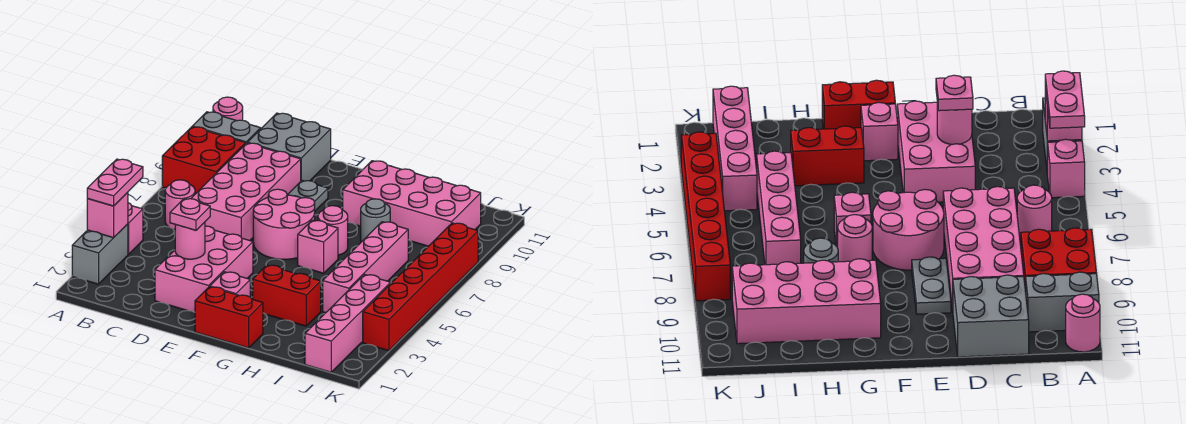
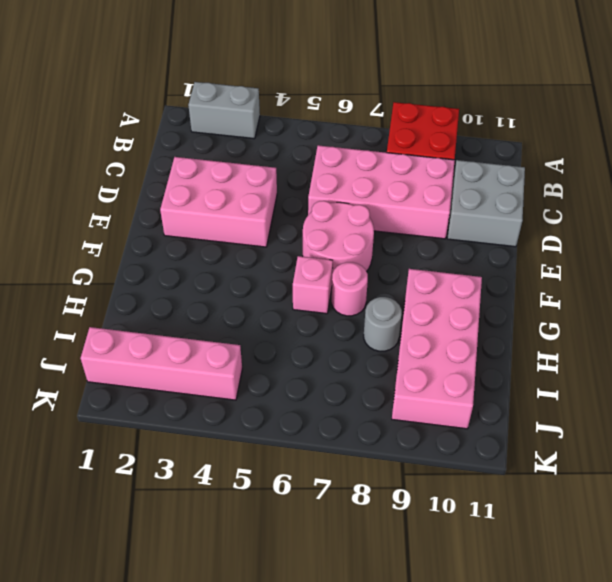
none -> pink brick A4 level 1
none -> grey brick A10:B10 level 1
none -> pink round brick A11 level 1

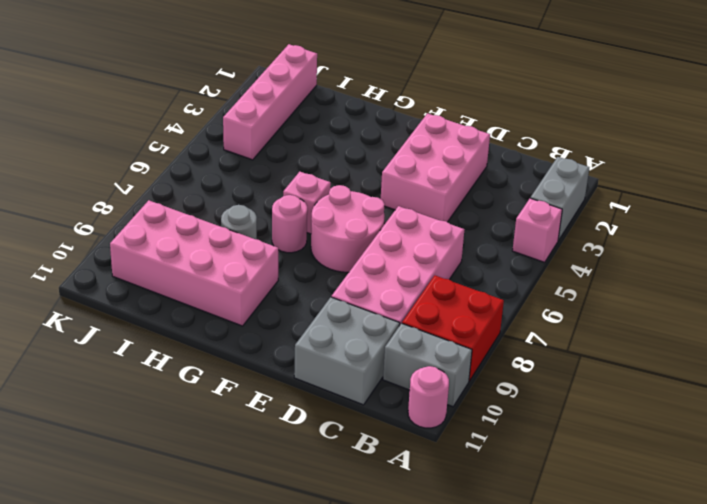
none -> pink round brick B6 level 1
none -> grey plate E8:E9 level 1
none -> red brick F1:G1 level 1

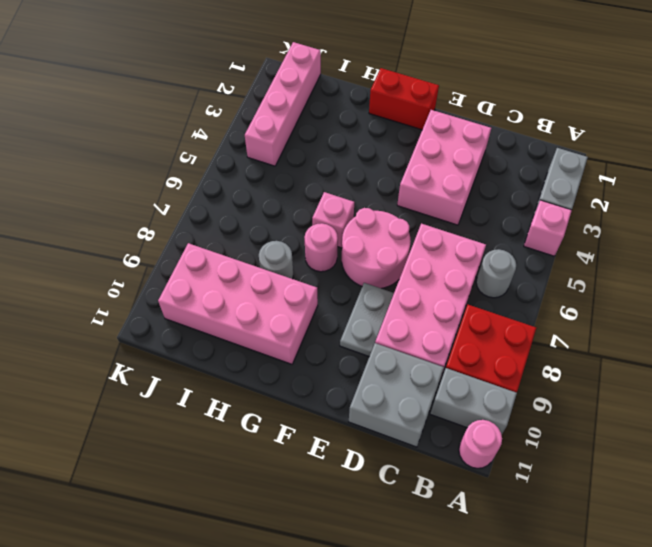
grey round brick B6 level 1 -> pink round brick B6 level 1
none -> pink brick F2 level 1
none -> red brick G3:H3 level 1
none -> pink brick I4:I7 level 1

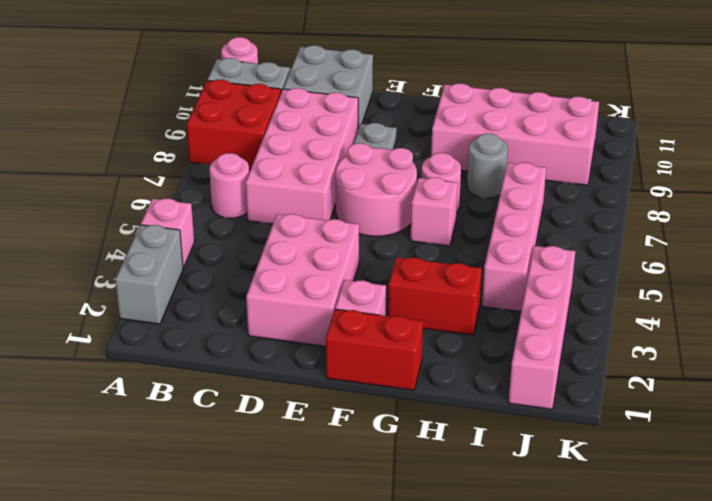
none -> red brick K3:K8 level 1
none -> pink brick A3 level 2
none -> pink round brick D3 level 2

